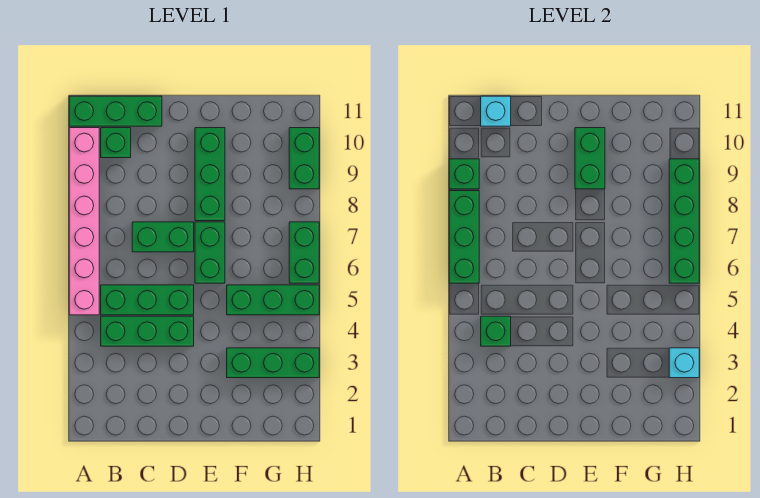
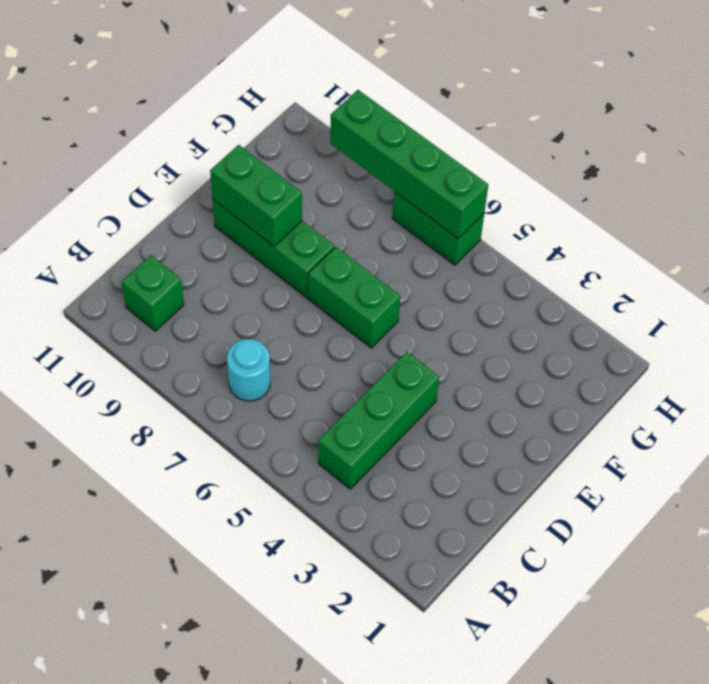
cyan round brick B7 level 1 -> none
none -> pink brick A5:A10 level 1
none -> green brick A11:C11 level 1
none -> green brick B5:D5 level 1

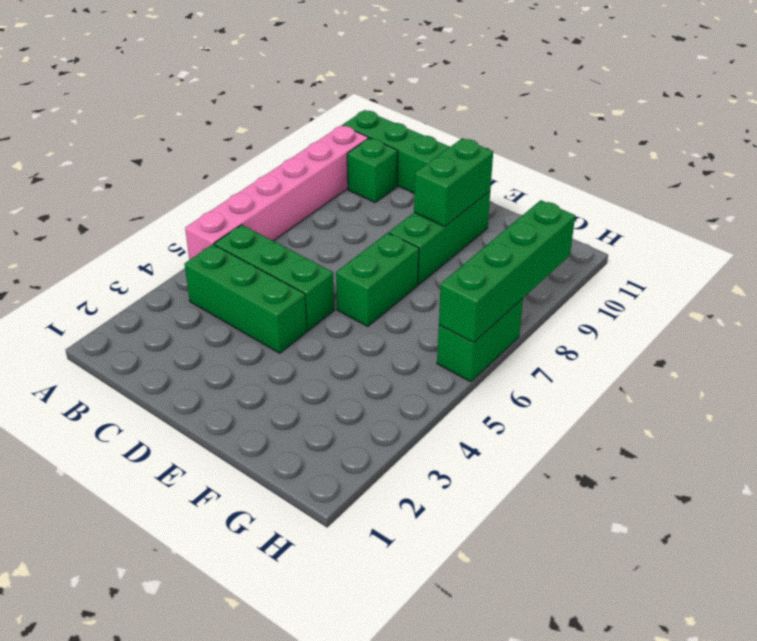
none -> green brick C7:D7 level 1
none -> green brick F3:H3 level 1
none -> green brick F5:H5 level 1

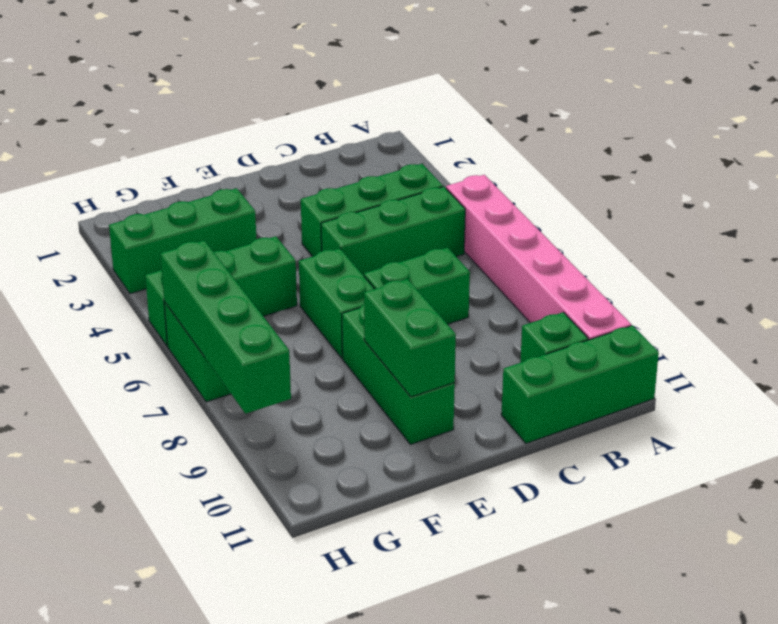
none -> green brick H9:H10 level 1
none -> green brick A6:A8 level 2
none -> green brick A9 level 2

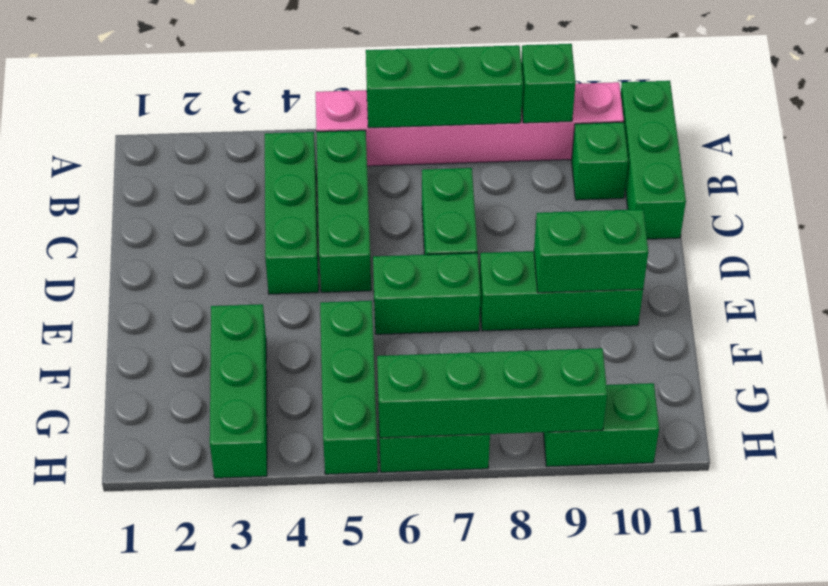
none -> green brick B4 level 2
none -> cyan brick B11 level 2
none -> cyan brick H3 level 2

